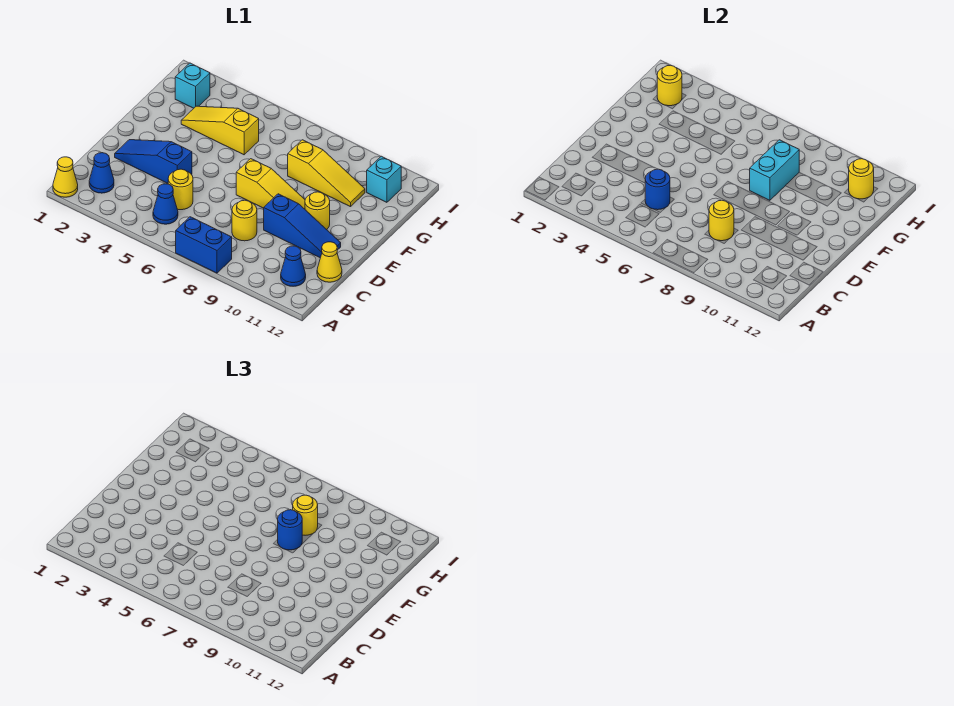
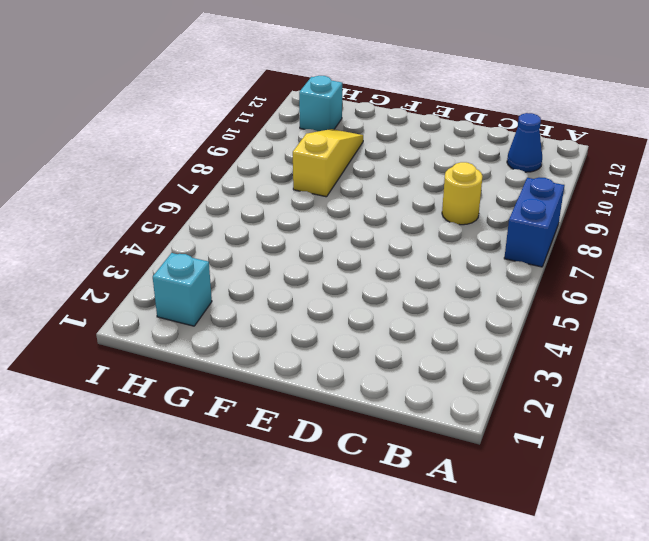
none -> yellow cone A1 level 1
none -> blue cone B2 level 1
none -> blue cone B5 level 1

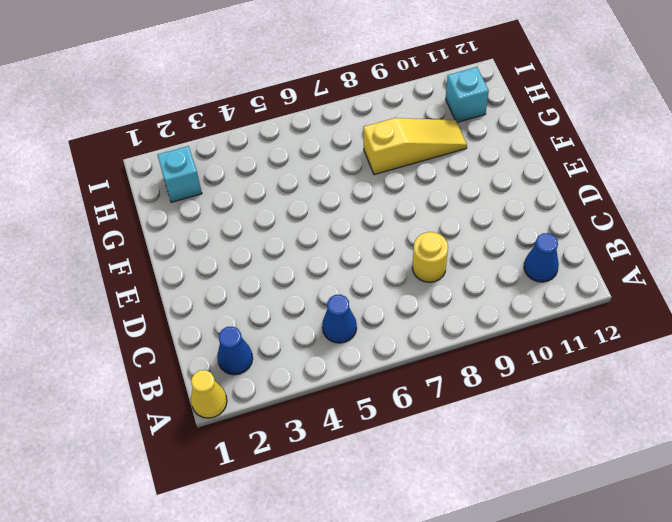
none -> blue brick A7:A8 level 1
none -> yellow round brick C5 level 1
none -> yellow cone C12 level 1

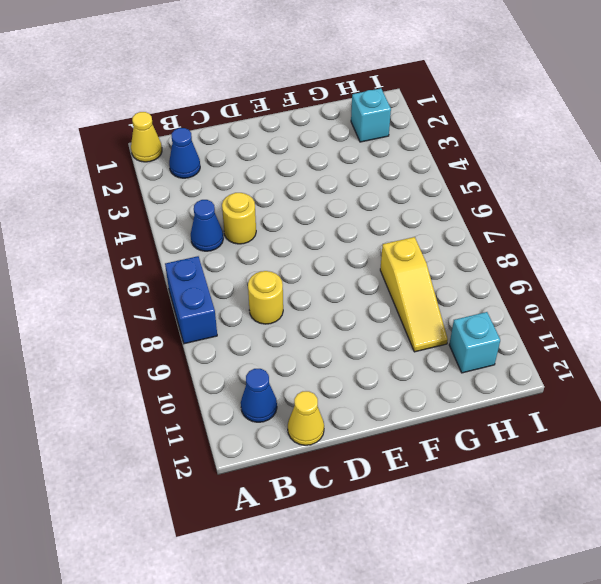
none -> blue slope D2:D4 level 1 top 4
none -> blue slope D9:D11 level 1 top 9
none -> yellow slope E7:E9 level 1 top 7

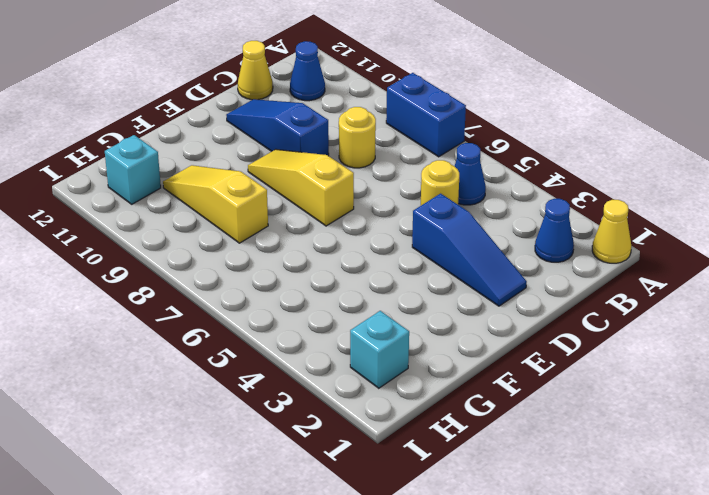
none -> yellow round brick E10 level 1
none -> yellow slope G3:G5 level 1 top 5
none -> blue round brick C5 level 2

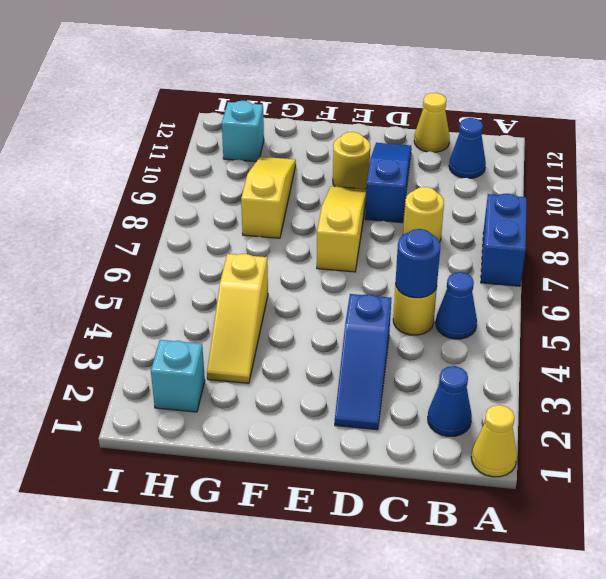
none -> yellow round brick C8 level 2
none -> cyan brick F8:G8 level 2
none -> yellow round brick H2 level 2

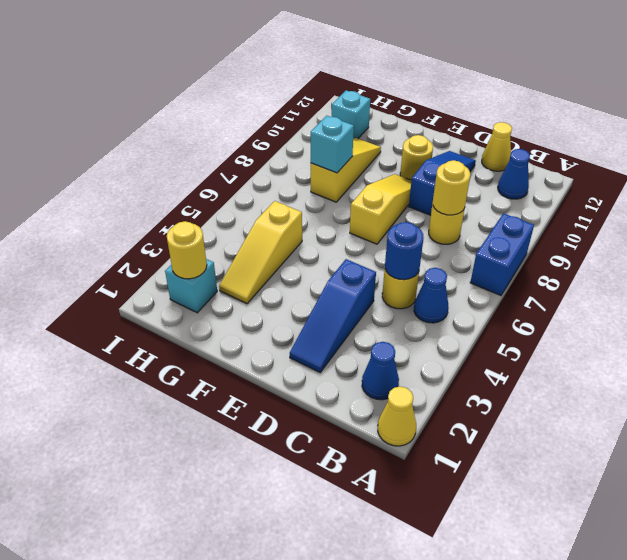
cyan brick G8 level 2 -> cyan brick F8:G8 level 2
none -> yellow round brick H11 level 2
none -> blue round brick F8 level 3
none -> yellow round brick G8 level 3

